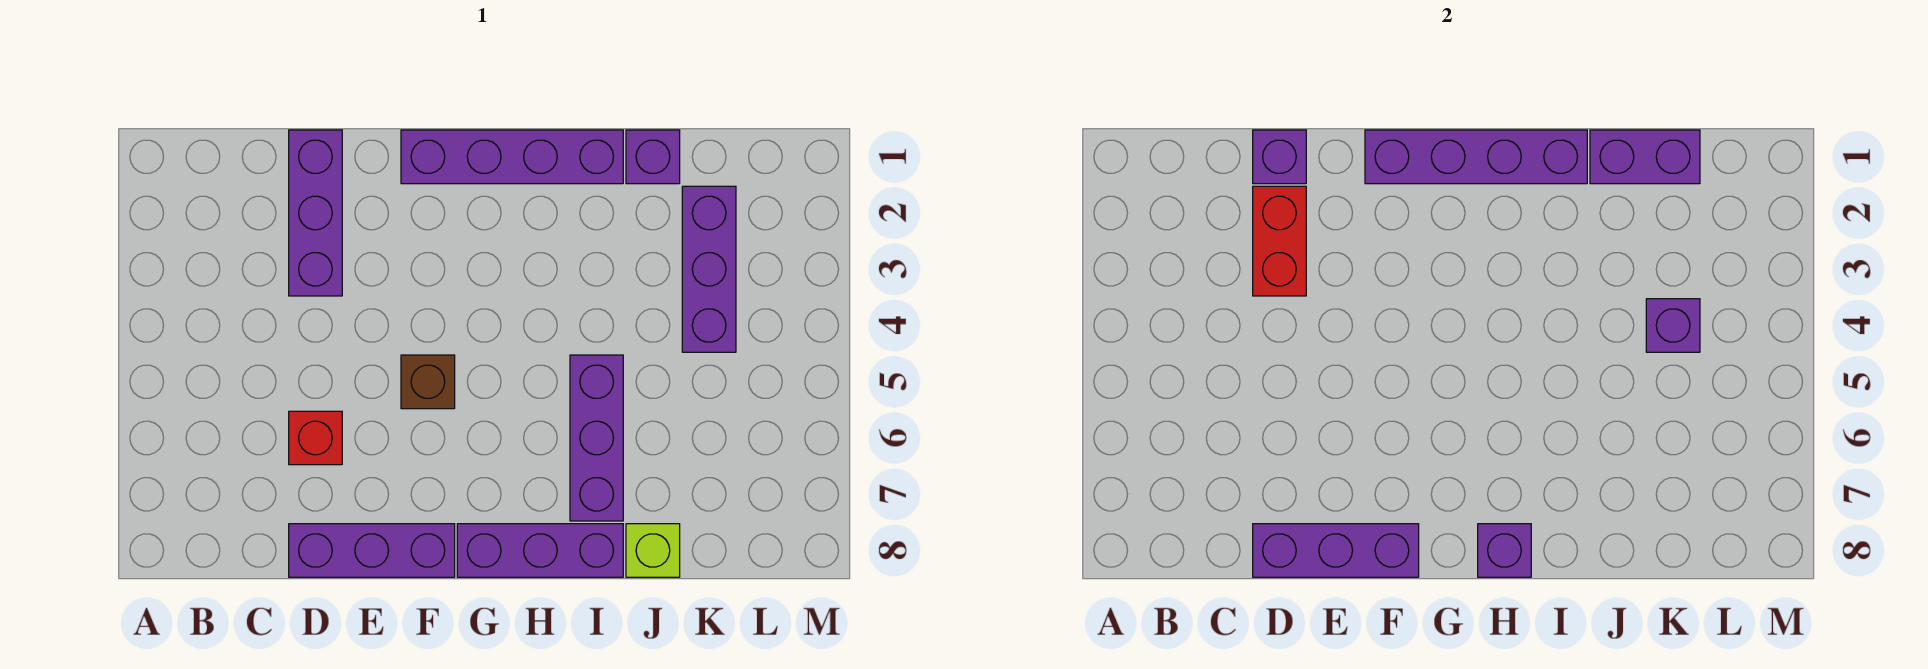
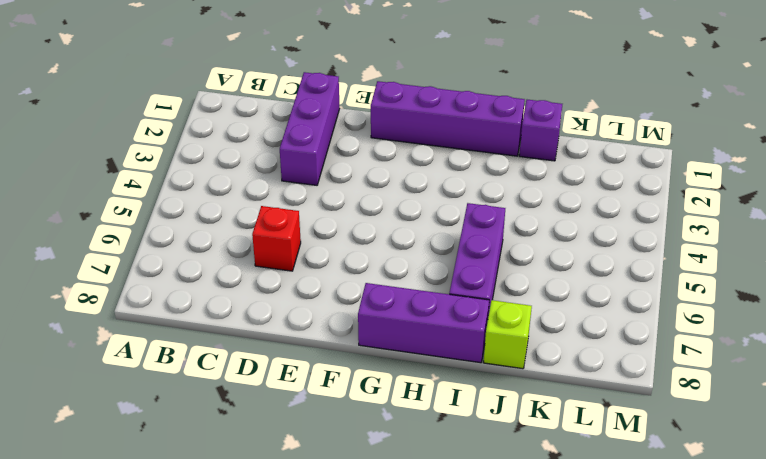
none -> purple brick D8:F8 level 1
none -> brown brick F5 level 1
none -> purple brick K2:K4 level 1

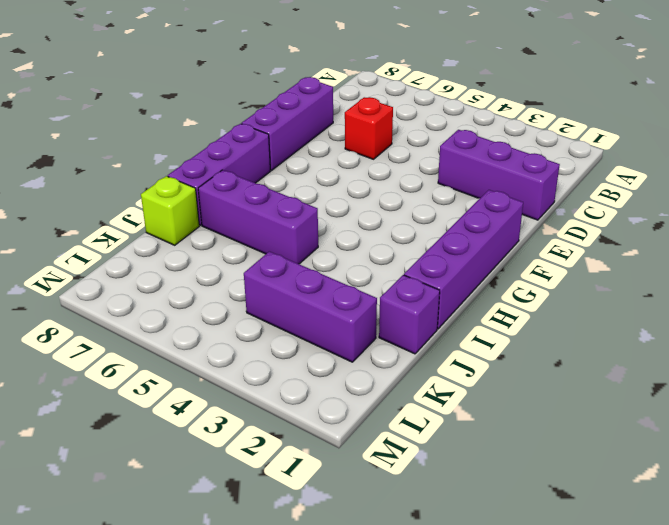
none -> brown brick F5 level 1
none -> purple brick D1 level 2
none -> red brick D2:D3 level 2

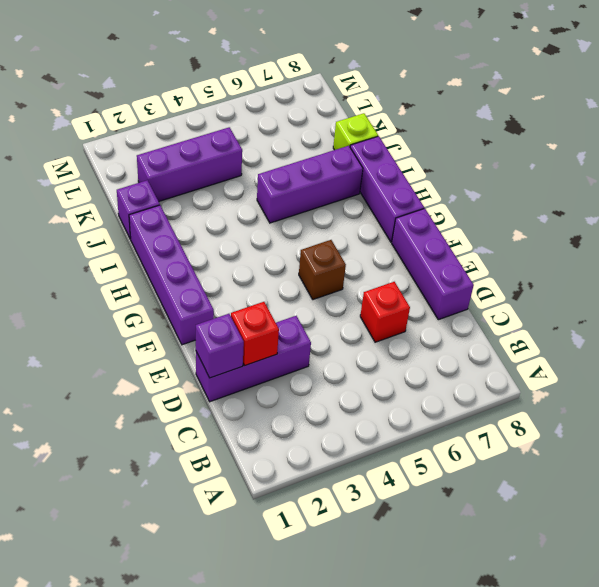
red brick D2 level 2 -> red brick D2:D3 level 2
none -> purple brick D8:F8 level 2
none -> purple brick F1:I1 level 2
none -> purple brick H8 level 2

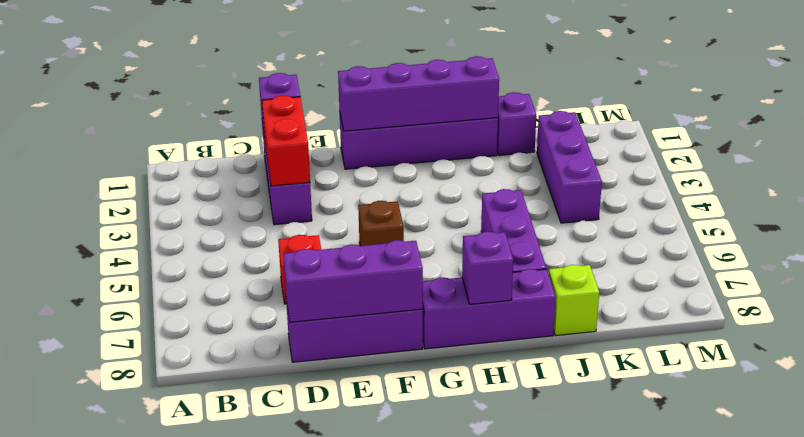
none -> purple brick J1:K1 level 2
none -> purple brick K4 level 2

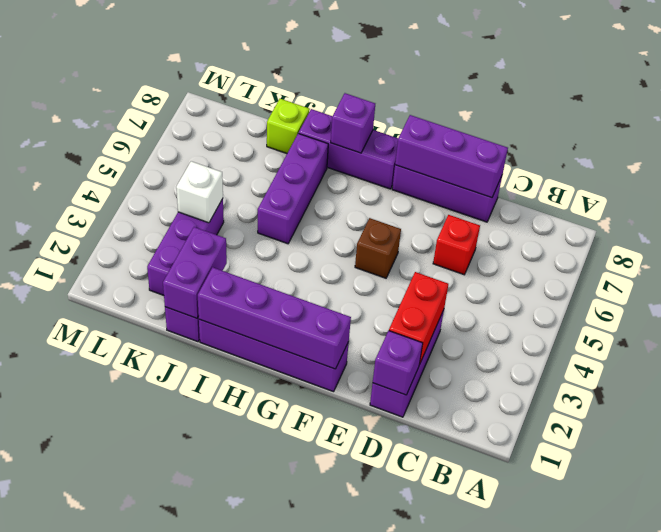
purple brick J1:J2 level 2 -> purple brick J1:K1 level 2
white brick K4 level 2 -> purple brick K4 level 2

